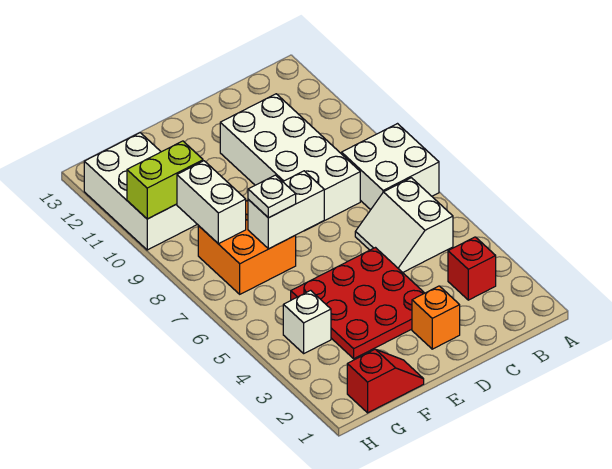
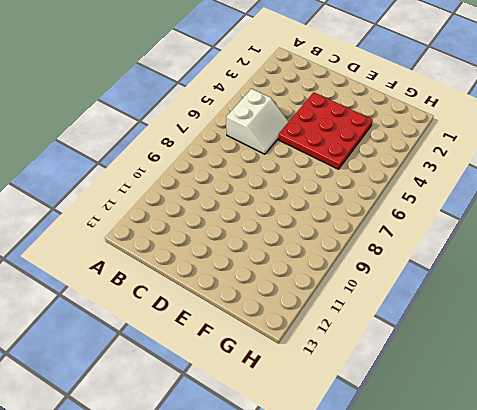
none -> white brick A7:B8 level 1
none -> red brick B3 level 1
none -> white brick C8:D11 level 1

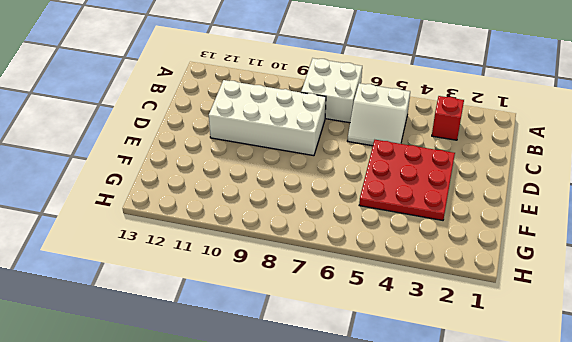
none -> orange brick D2 level 1
none -> red slope F1:G1 level 1 top G
none -> orange brick F7:G8 level 1

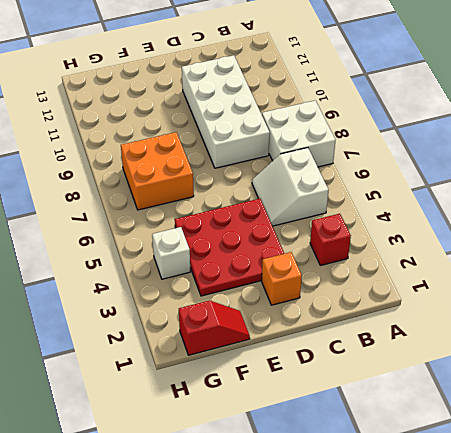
none -> white brick G10:H12 level 1
none -> white brick E7:F7 level 2
none -> white brick G8:G9 level 2

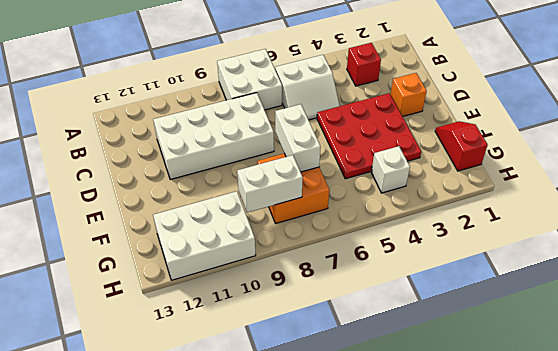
none -> lime brick G10:H10 level 2
none -> white plate F7 level 3

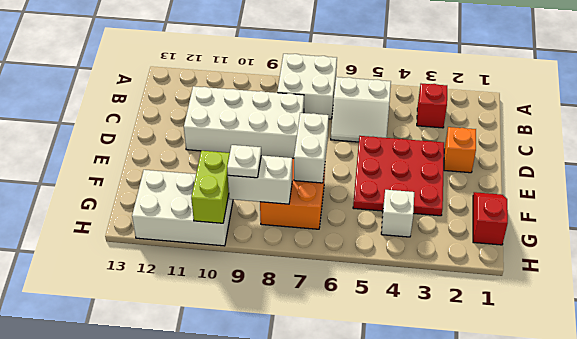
white plate G9 level 3 -> white plate F7 level 3

